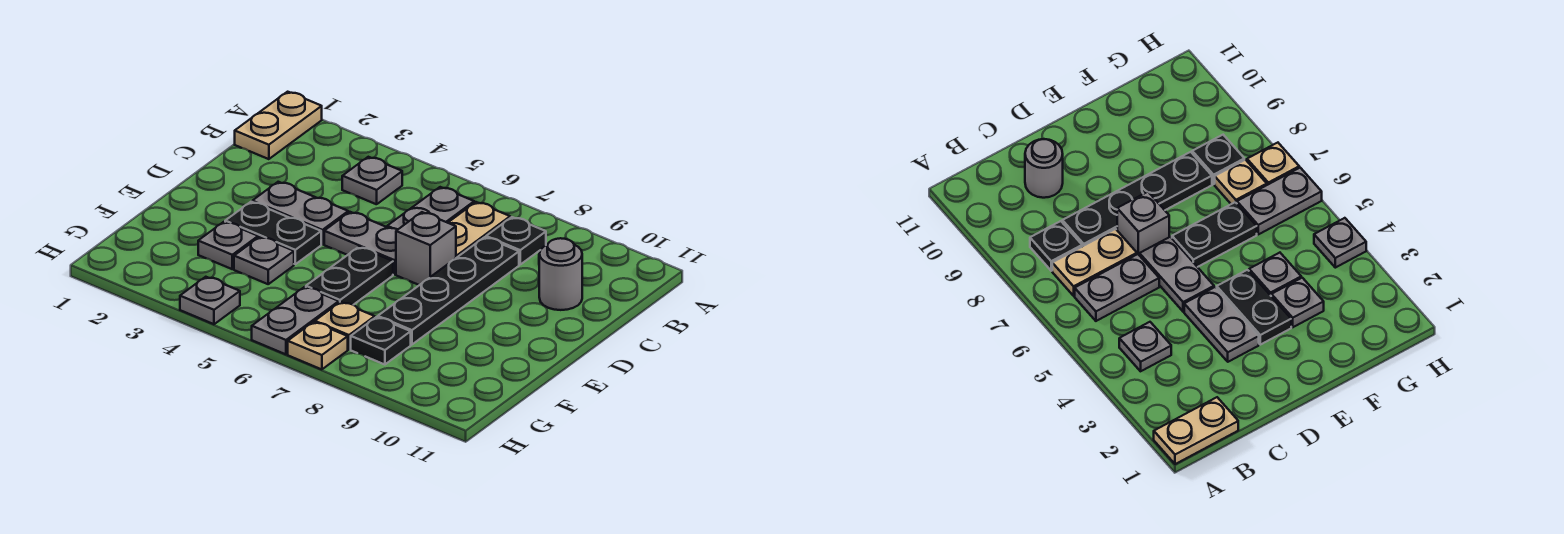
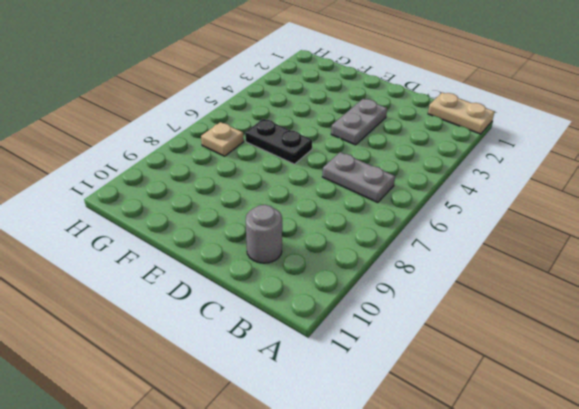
none -> grey plate B4 level 1
none -> tan plate B7:C7 level 1
none -> black plate B8 level 1

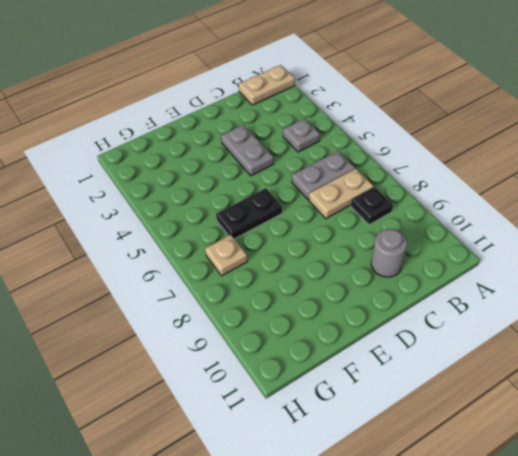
none -> black plate C8:F8 level 1
none -> grey plate D5:D6 level 1
none -> grey brick D7 level 1

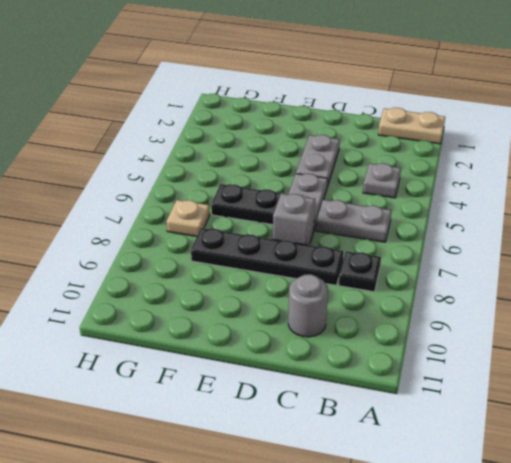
none -> tan plate B7:C7 level 1
none -> black plate E3:E4 level 1
none -> grey plate F3 level 1

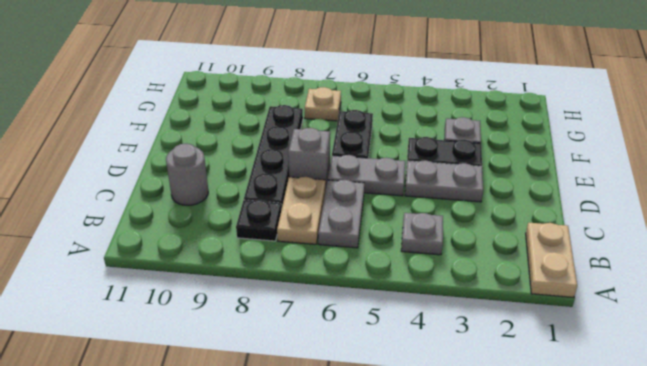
none -> grey plate F4 level 1
none -> grey plate G6:H6 level 1
none -> black plate G8 level 1

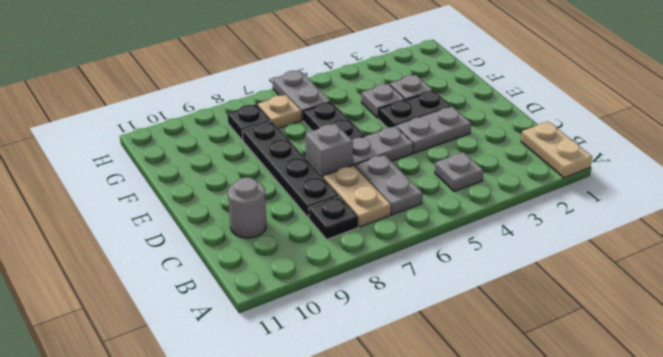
none -> grey plate H4 level 1
none -> tan plate H7 level 1

